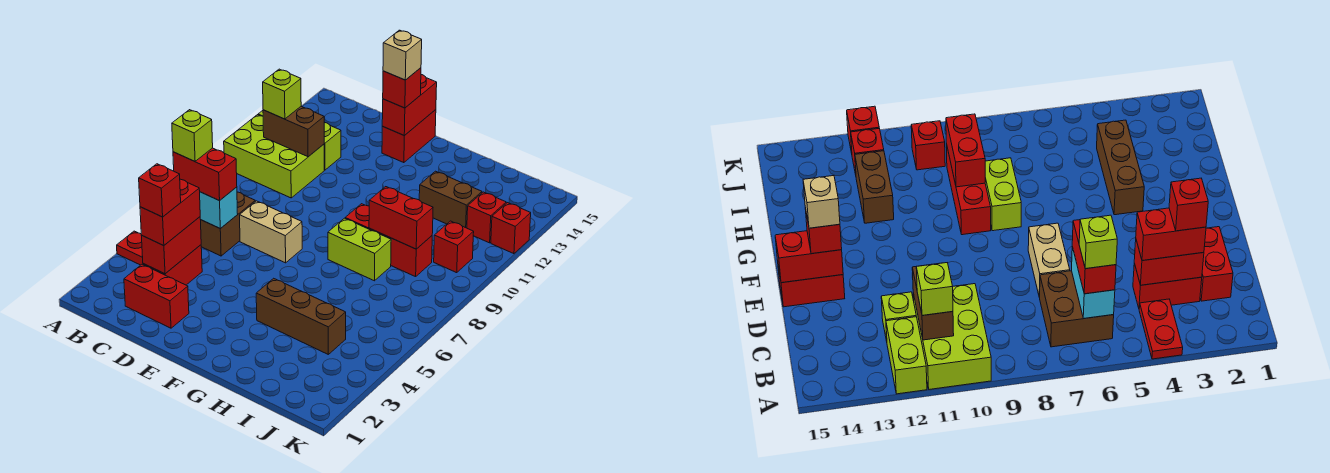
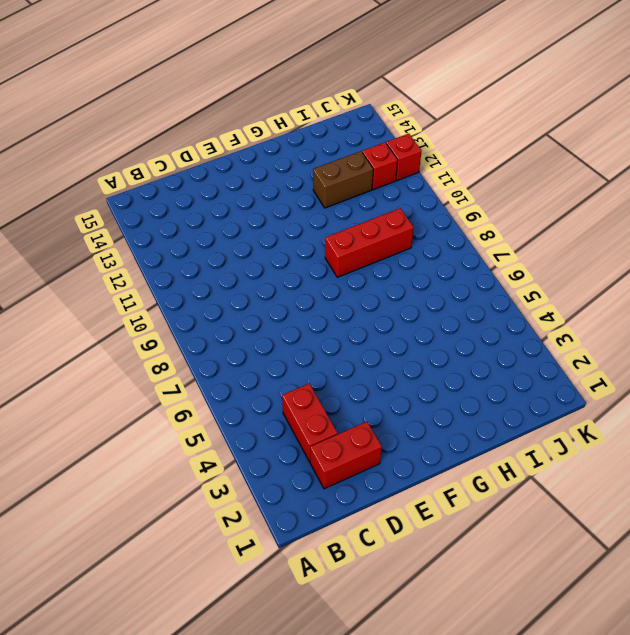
none -> red plate A4:B4 level 1
none -> lime brick A10:C11 level 1
none -> lime brick A12:B12 level 1

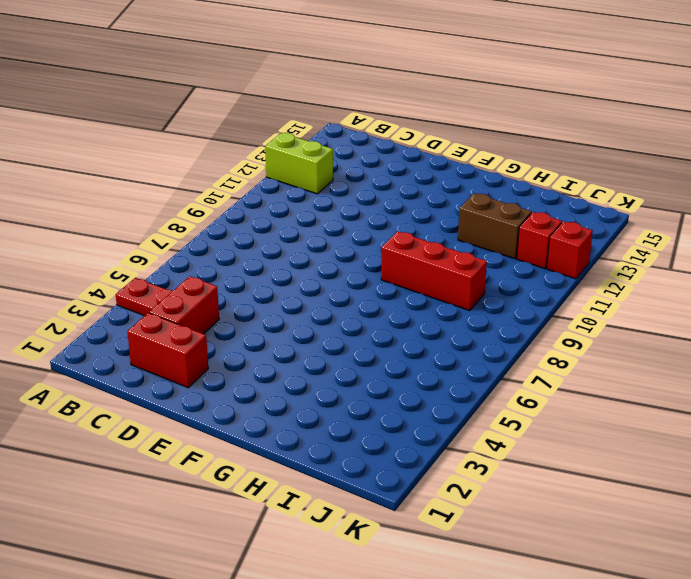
none -> lime brick A10:C11 level 1
none -> brown brick B6:C7 level 1
none -> lime brick C12 level 1

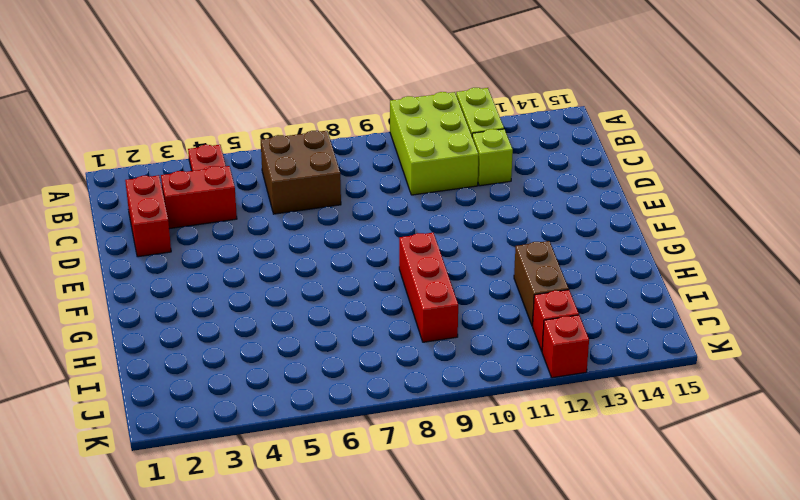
none -> tan brick D7:E7 level 1
none -> red brick E14:E15 level 1
none -> brown brick G4:I4 level 1

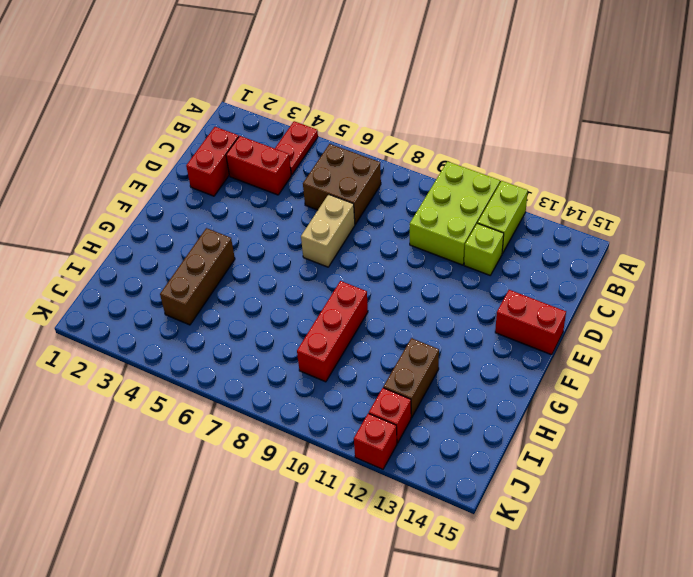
none -> lime brick G8:H8 level 1
none -> red brick J10 level 1
none -> cyan brick B6:C6 level 2

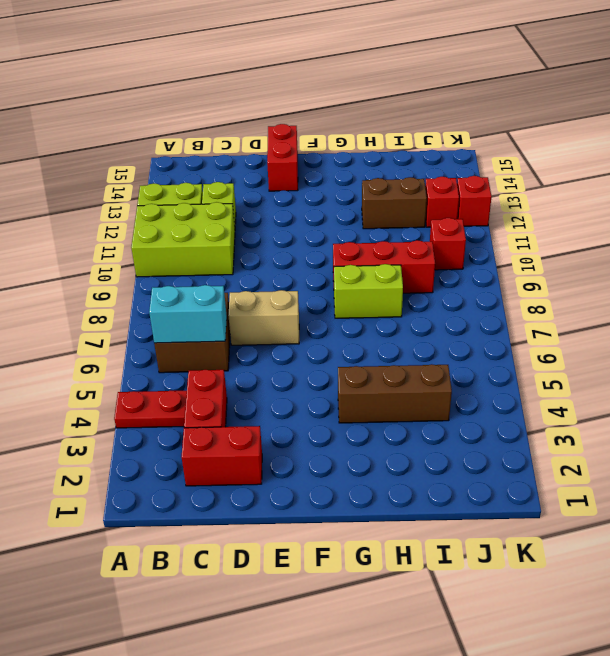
none -> brown brick B11:C11 level 2
none -> red brick C3:C4 level 2
none -> red brick E14:E15 level 2

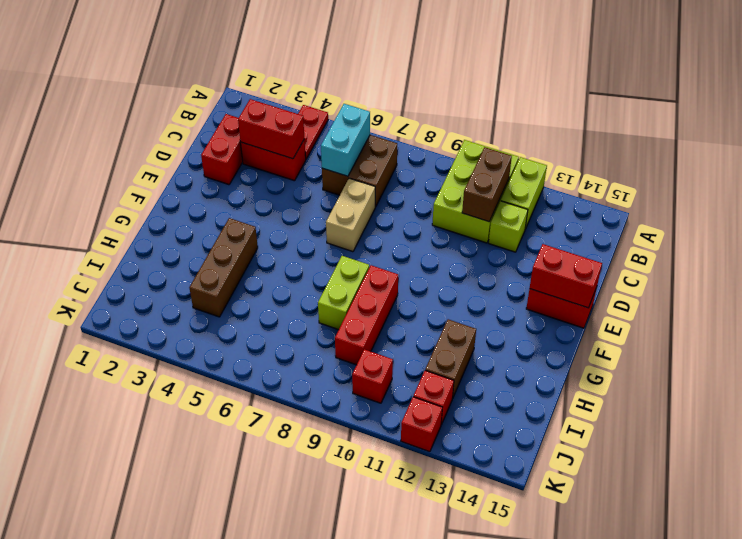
none -> red brick H9:I9 level 2
none -> red brick B6:C6 level 3
none -> lime brick B11 level 3

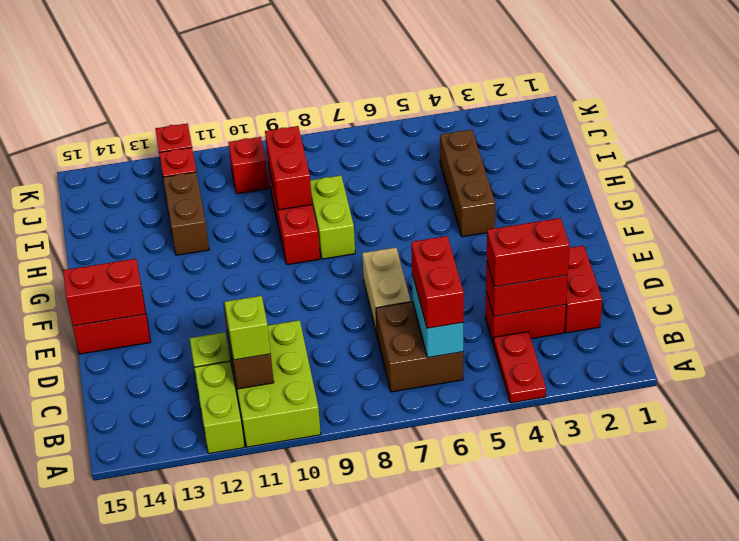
none -> red brick E14 level 3
none -> lime brick B6 level 4
none -> red brick C3 level 4

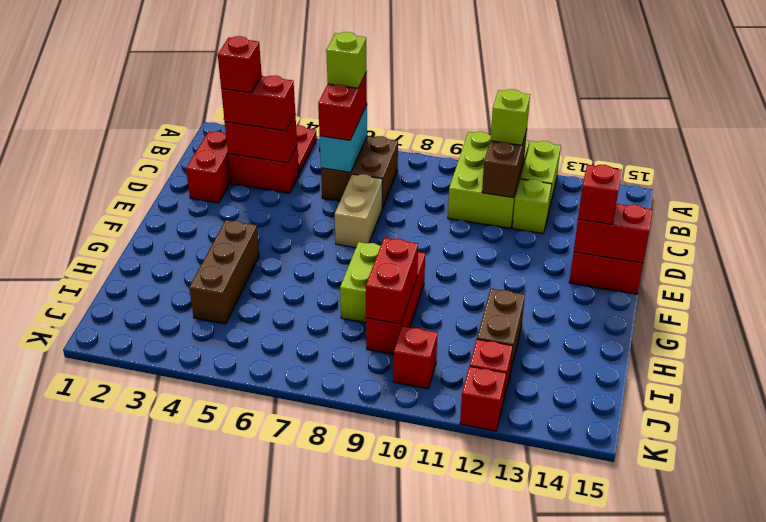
none -> tan brick E14 level 4

